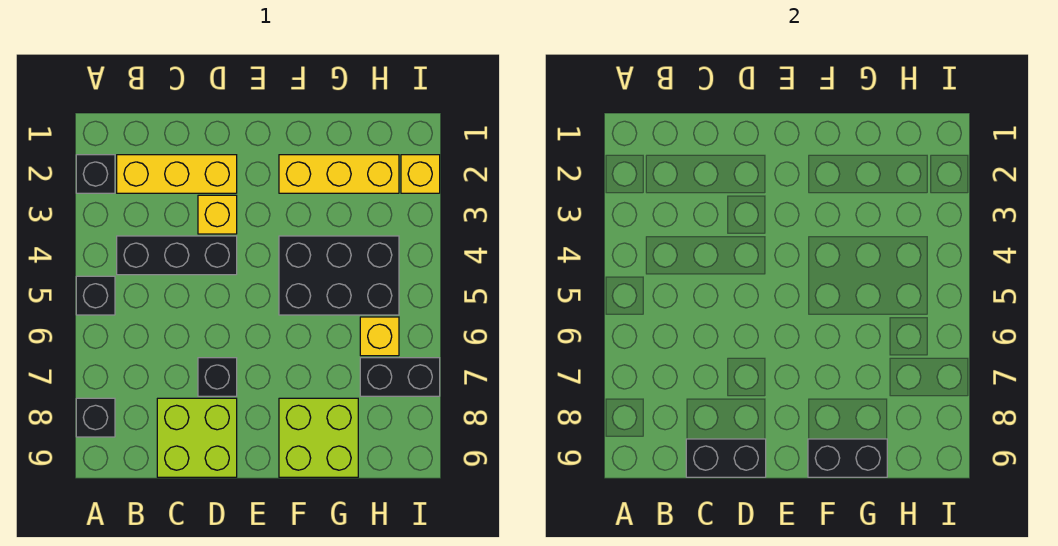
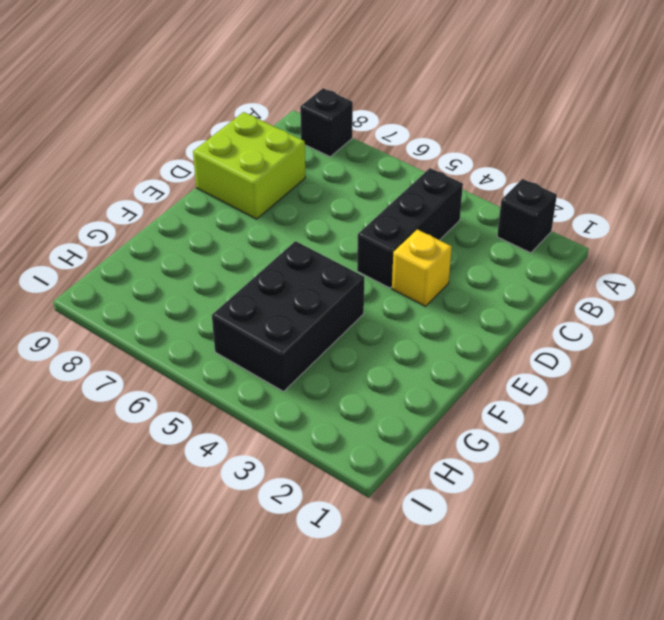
none -> black brick A5 level 1
none -> yellow brick B2:D2 level 1
none -> black brick D7 level 1

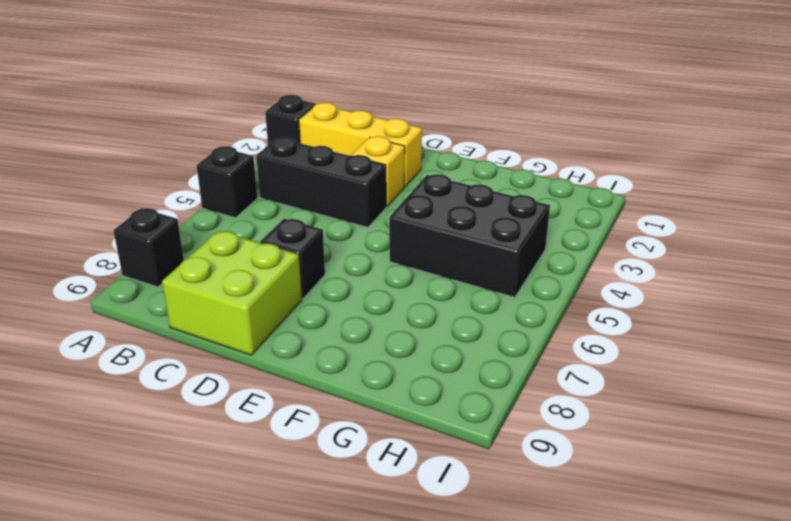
none -> yellow brick F2:H2 level 1
none -> lime brick F8:G9 level 1
none -> yellow brick H6 level 1

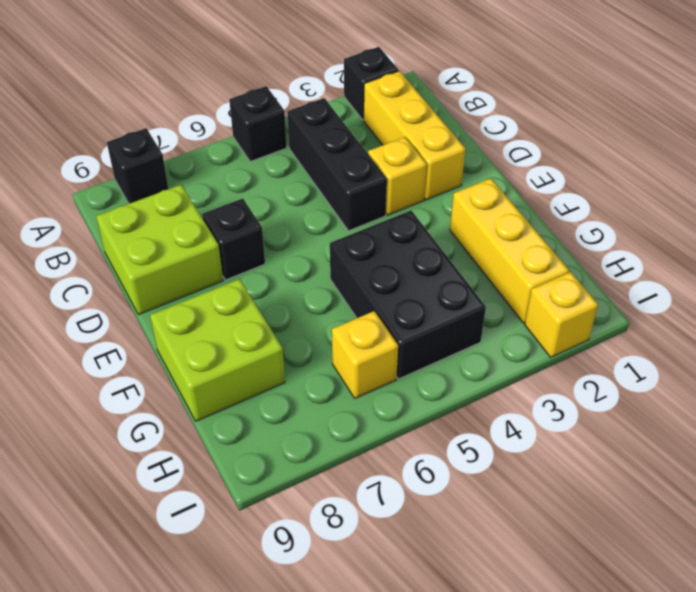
none -> black brick H7:I7 level 1
none -> black brick C9:D9 level 2
none -> black brick F9:G9 level 2

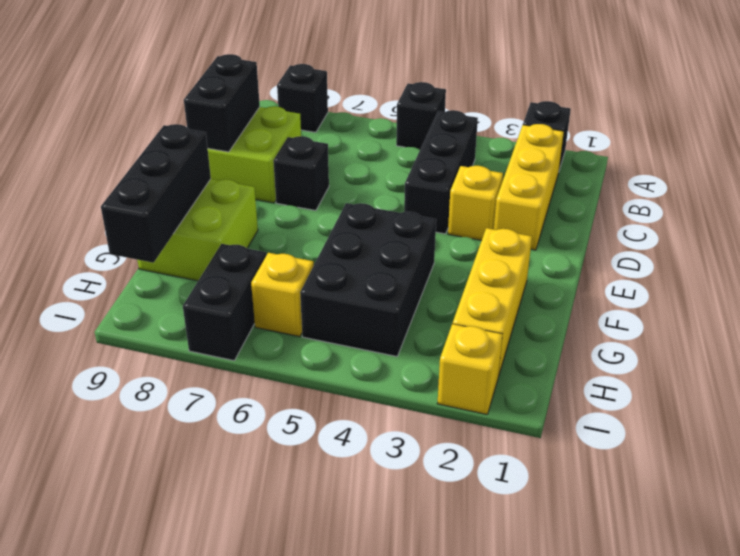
black brick F9:H9 level 2 -> black brick F9:G9 level 2

